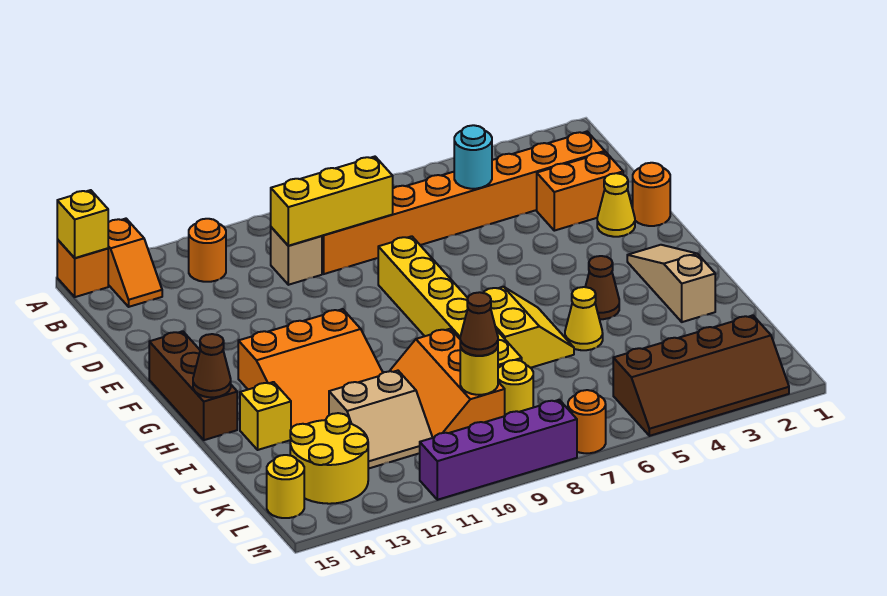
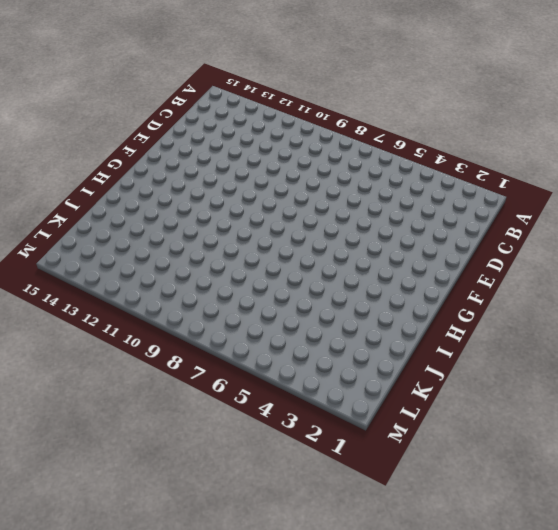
none -> orange slope A14:B14 level 1 top A
none -> orange brick A15 level 1
none -> orange round brick B12 level 1
none -> orange brick C2:C9 level 1

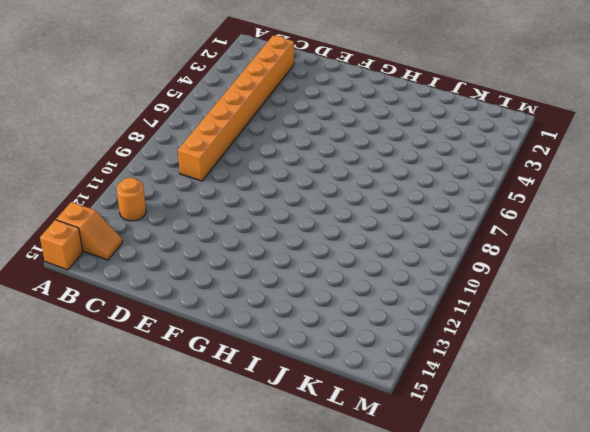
none -> tan brick C10 level 1
none -> orange brick D2:D3 level 1
none -> orange round brick E1 level 1
none -> yellow cone E2 level 1

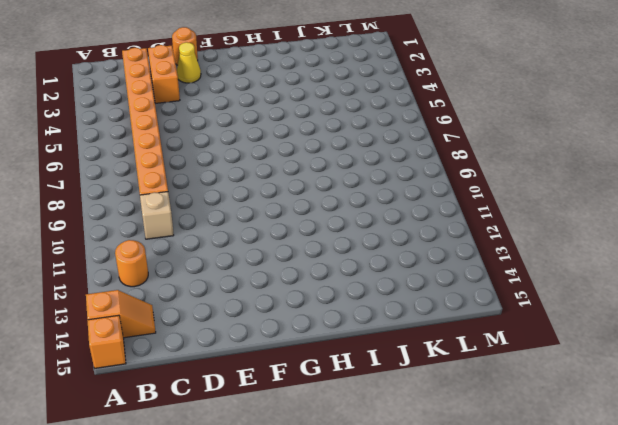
none -> yellow brick E8:J8 level 1
none -> brown brick F15:H15 level 1
none -> tan slope G2:I2 level 1 top I
none -> orange slope G11:I13 level 1 top G

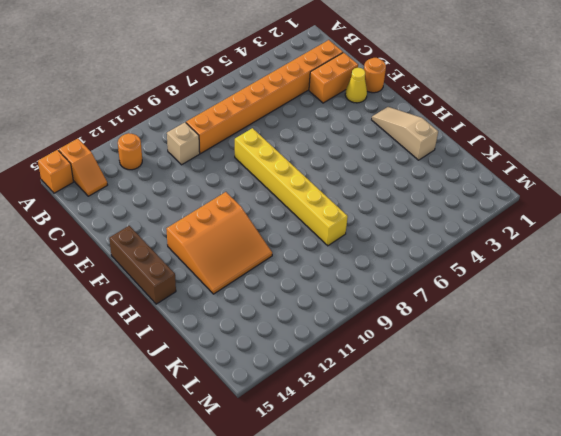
none -> brown cone H4 level 1
none -> yellow slope H6:I7 level 1 top 7
none -> yellow cone I5 level 1
none -> orange slope I9:K10 level 1 top 9

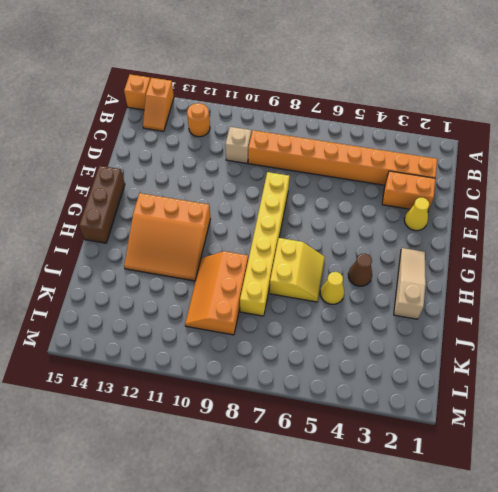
none -> orange round brick E1 level 1
none -> yellow brick I14 level 1
none -> tan slope J11:K12 level 1 top J
none -> yellow round brick K8 level 1

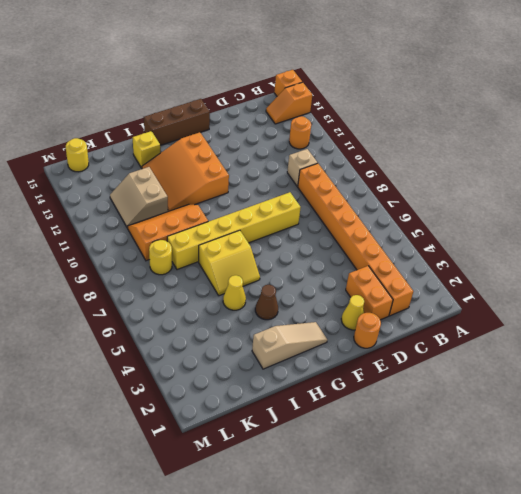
none -> yellow round brick K13:L14 level 1
none -> brown slope L2:M5 level 1 top L
none -> orange round brick M7 level 1
none -> purple brick M8:M11 level 1

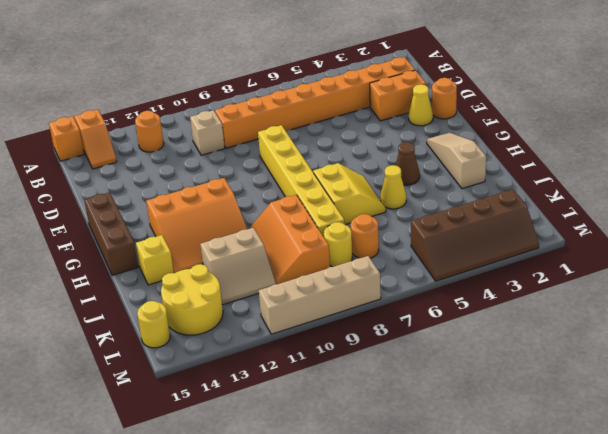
orange round brick K7 level 1 -> orange round brick M7 level 1
tan brick M8:M11 level 1 -> purple brick M8:M11 level 1
none -> yellow brick A15 level 2
none -> cyan round brick C5 level 2
none -> yellow brick C8:C10 level 2
none -> brown cone H15 level 2

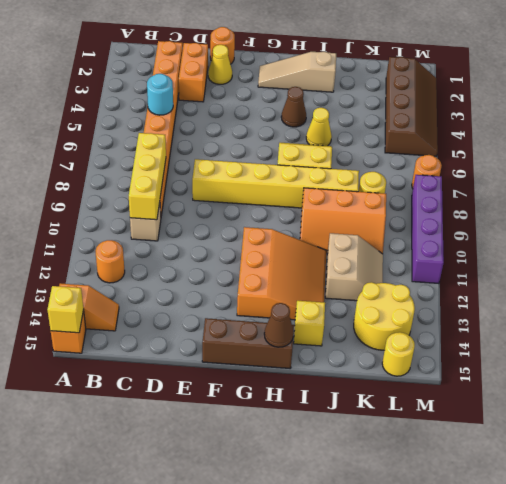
none -> yellow round brick K9 level 2
none -> brown cone K9 level 3

